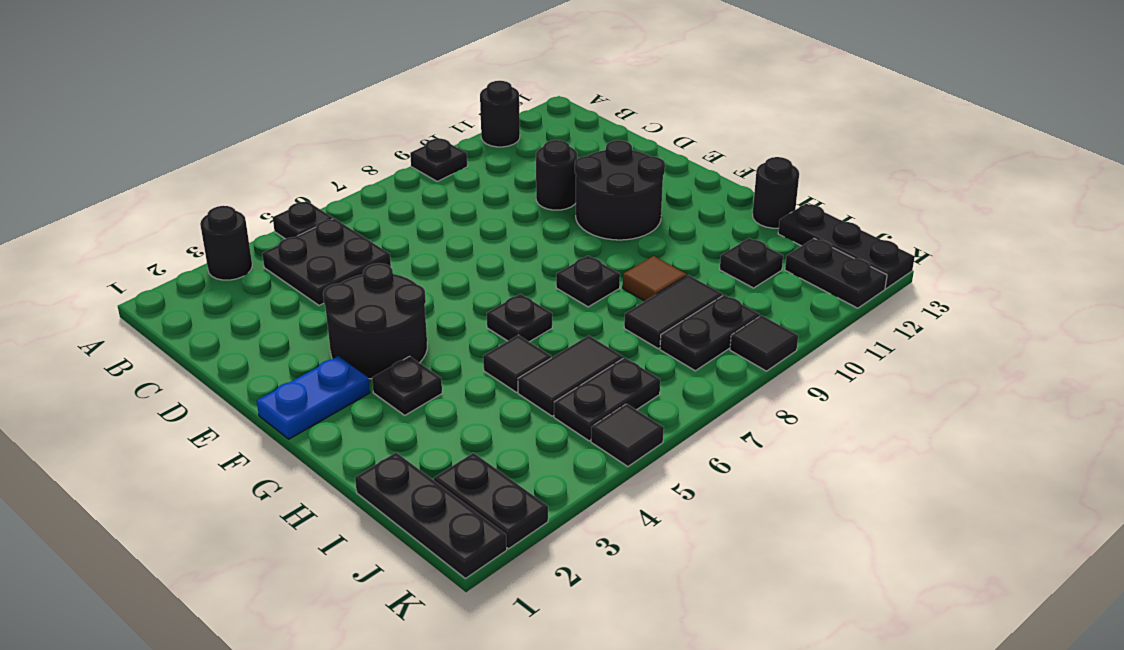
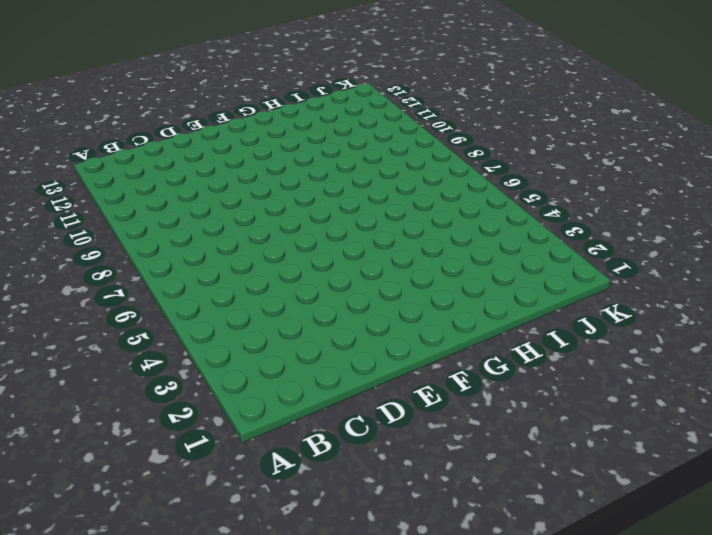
none -> black round brick A3 level 1
none -> black plate A5 level 1
none -> black plate A9 level 1

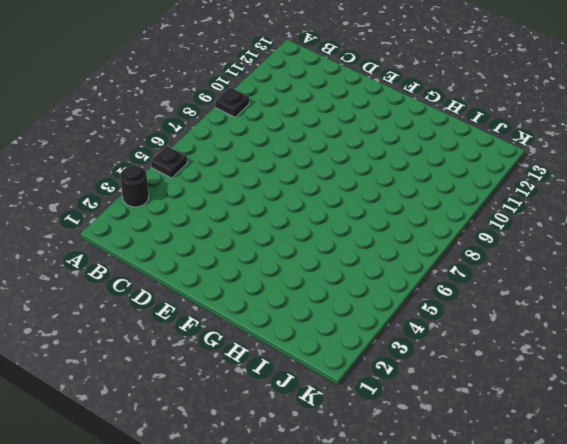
none -> black round brick A11 level 1
none -> black plate B4:C5 level 1
none -> black round brick D10 level 1

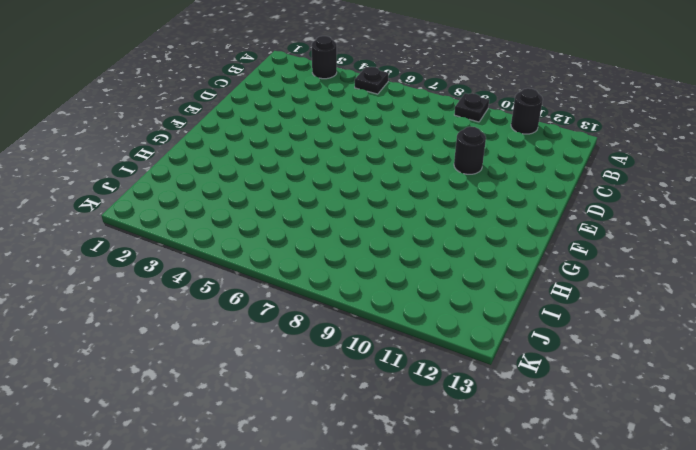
none -> black plate B4:C5 level 1
none -> black round brick E3:F4 level 1
none -> black round brick E10:F11 level 1

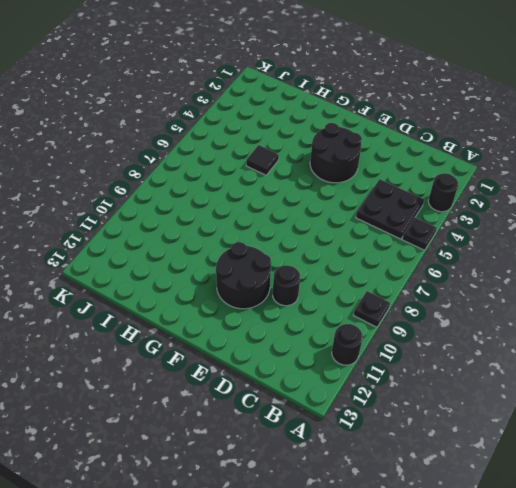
none -> blue plate F1:F2 level 1
none -> black plate G3 level 1
none -> black plate G6 level 1

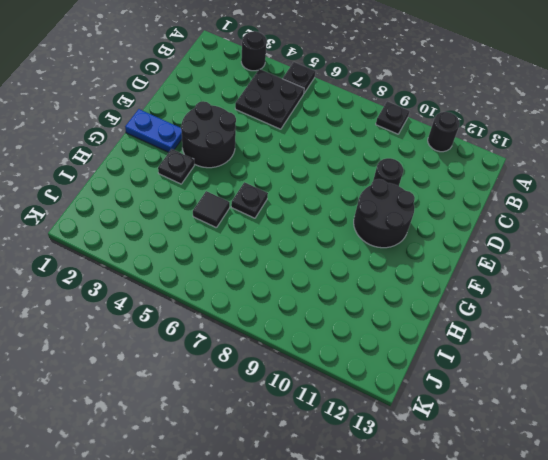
none -> black plate G8 level 1
none -> brown tile H9 level 1
none -> black round brick H13 level 1

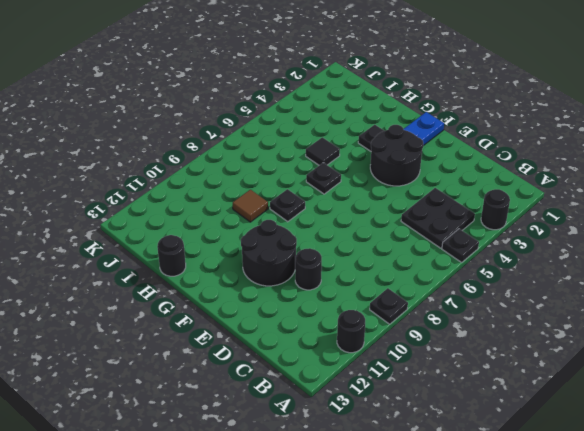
none -> black plate I1:K1 level 1
none -> black tile I5:I6 level 1
none -> black tile I8:I9 level 1

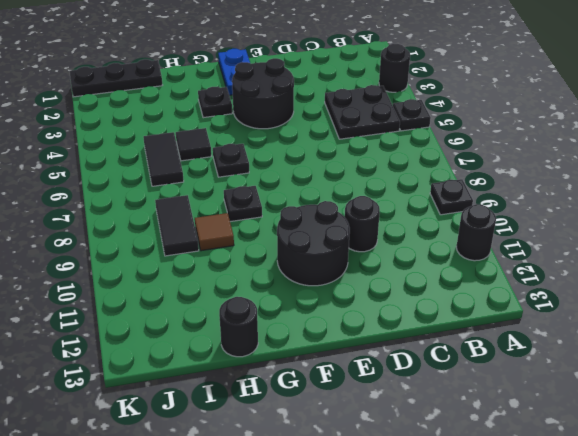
none -> black plate I11 level 1
none -> black plate I13:K13 level 1
none -> black plate J2:K2 level 1

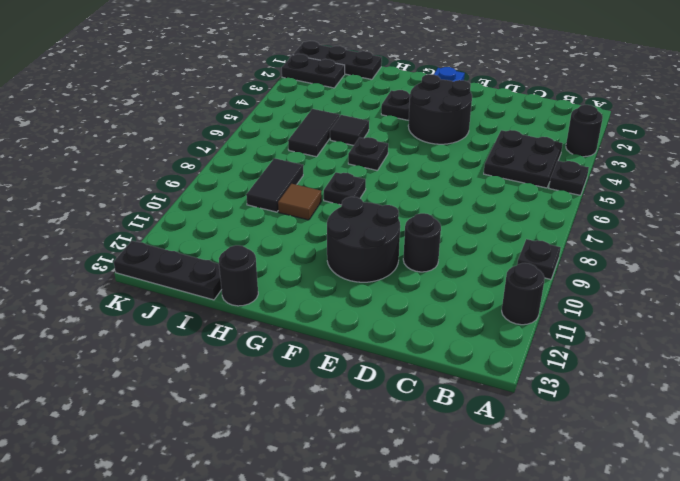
none -> black plate I11 level 1
none -> black plate J5:J6 level 1
none -> black plate J8:J9 level 1

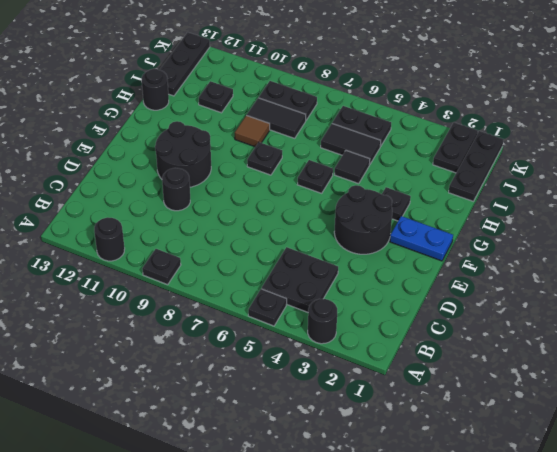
none -> black plate J12:K12 level 1
none -> black tile K5 level 1
none -> black tile K9 level 1

